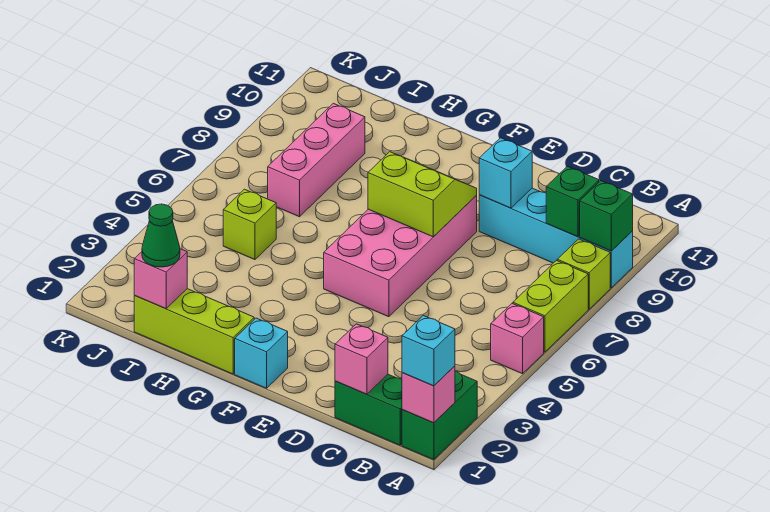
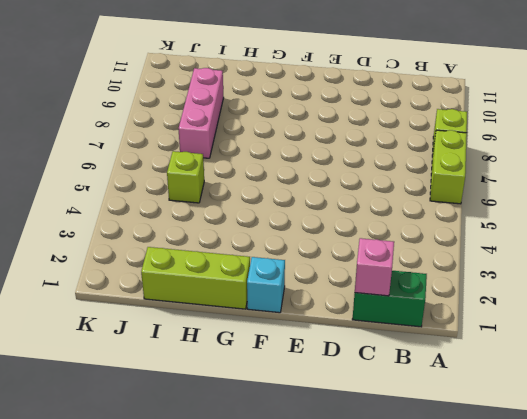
none -> green brick A1:A2 level 1
none -> pink brick A5 level 1
none -> cyan brick A9:D9 level 1

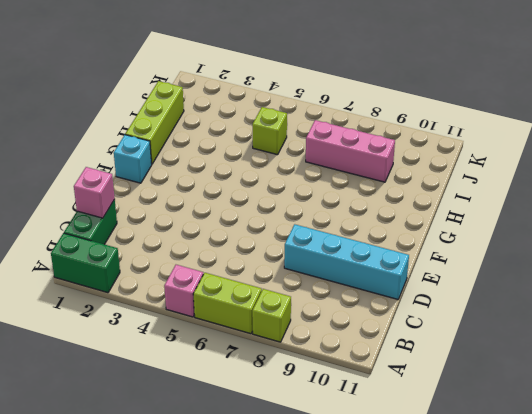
cyan brick D8:D11 level 1 -> cyan brick A9:D9 level 1
none -> pink brick E5:F8 level 1
none -> pink brick A1 level 2
none -> green brick A9 level 2

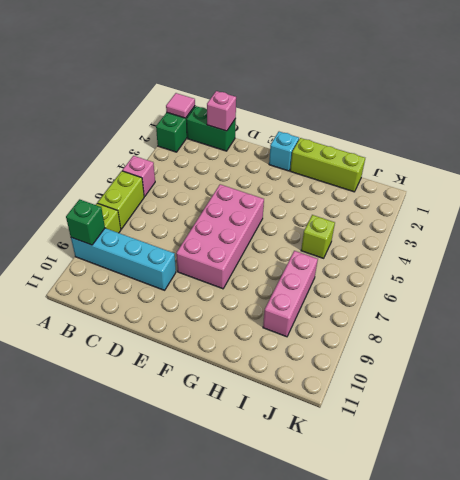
pink tile A1 level 2 -> pink brick A1 level 2
none -> green brick B9 level 2
none -> cyan brick D9 level 2
none -> lime slope E7:F8 level 2 top 7

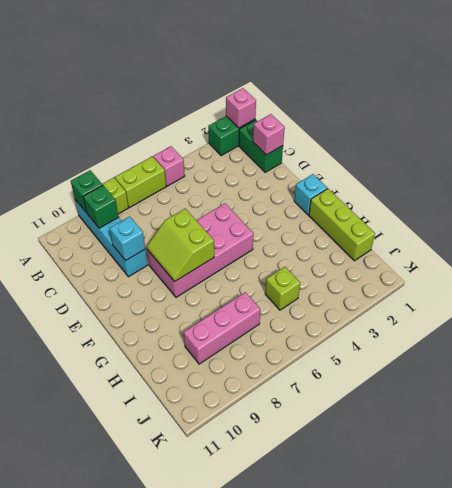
none -> pink brick I1 level 2
none -> cyan brick A1 level 3
none -> green cone I1 level 3

